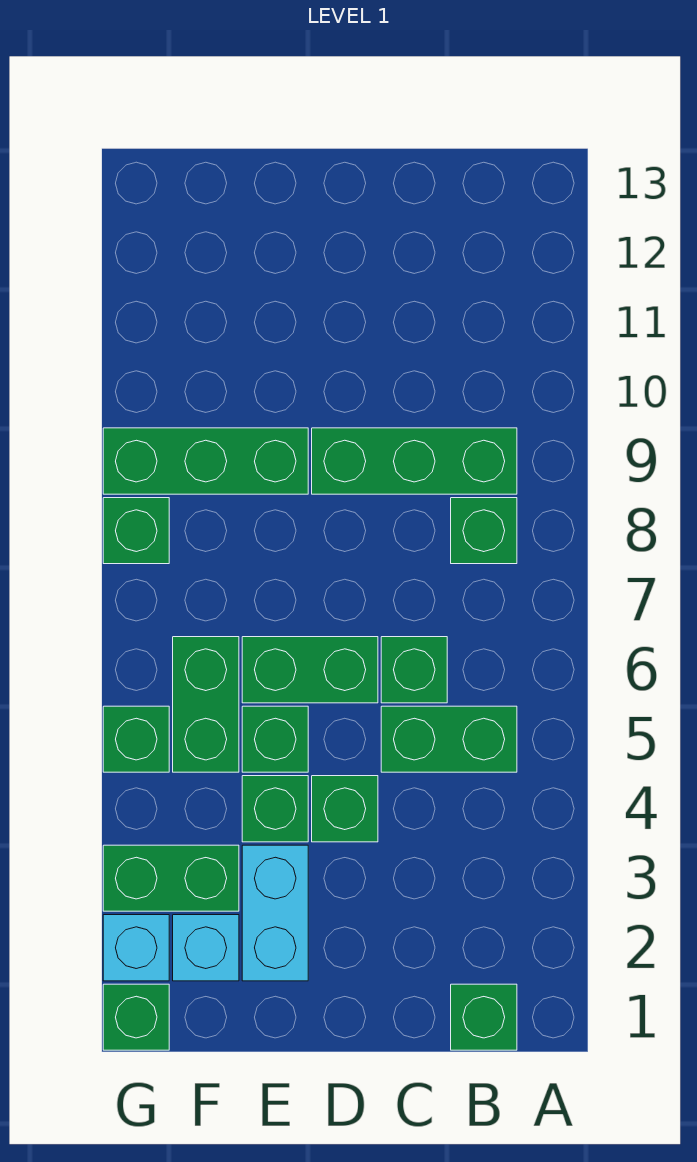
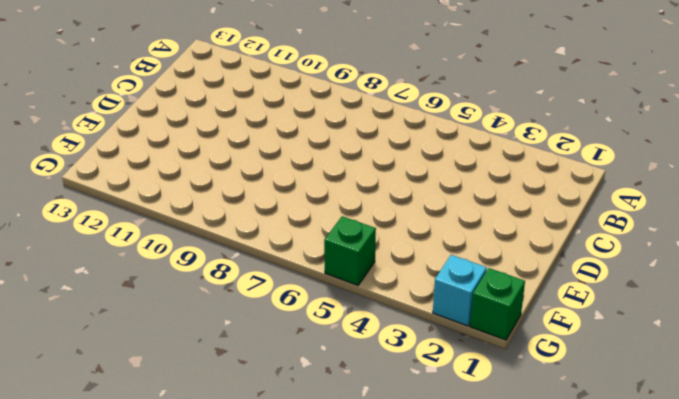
none -> green brick B1 level 1
none -> green brick B5:C5 level 1
none -> green brick B8 level 1

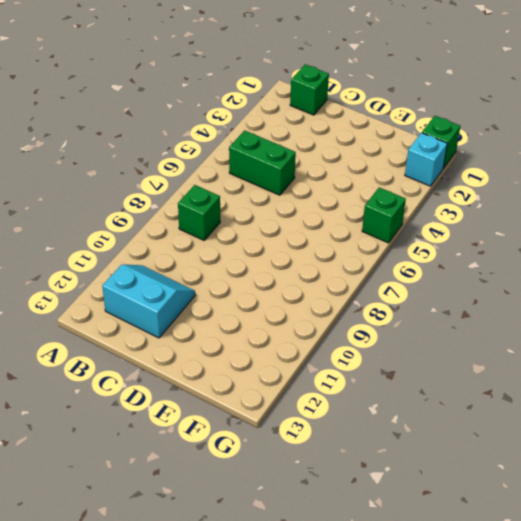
cyan slope B11:C12 level 1 top 12 -> none
none -> green brick B9:D9 level 1
none -> green brick C6 level 1
none -> green brick D4 level 1

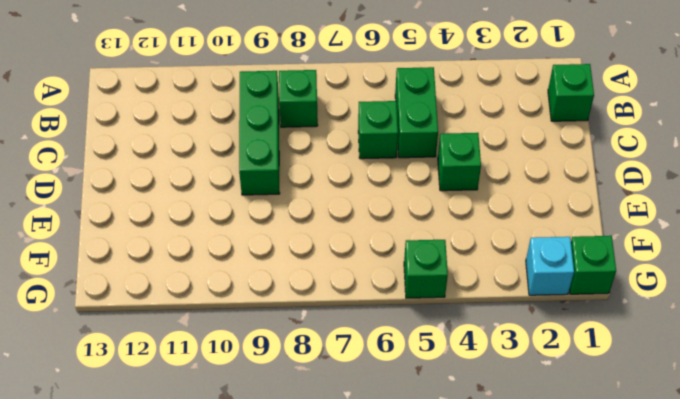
none -> green brick D6:E6 level 1
none -> cyan brick E2:E3 level 1
none -> green brick E4 level 1

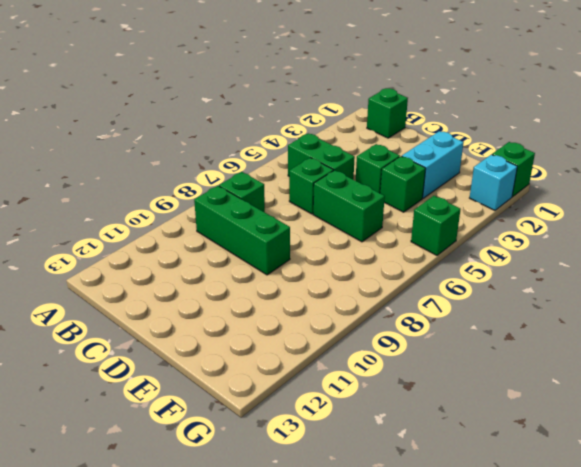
none -> green brick E5 level 1
none -> green brick E9:G9 level 1
none -> cyan brick F2 level 1

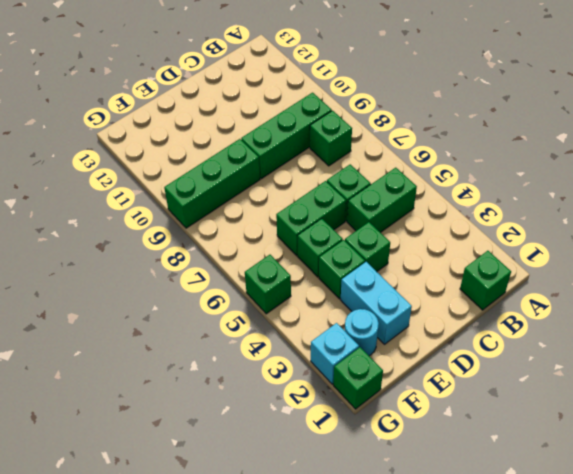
cyan round brick F2 level 1 -> cyan brick F2 level 1
none -> green brick F3:G3 level 1
none -> green brick F5:F6 level 1
none -> green brick G8 level 1

